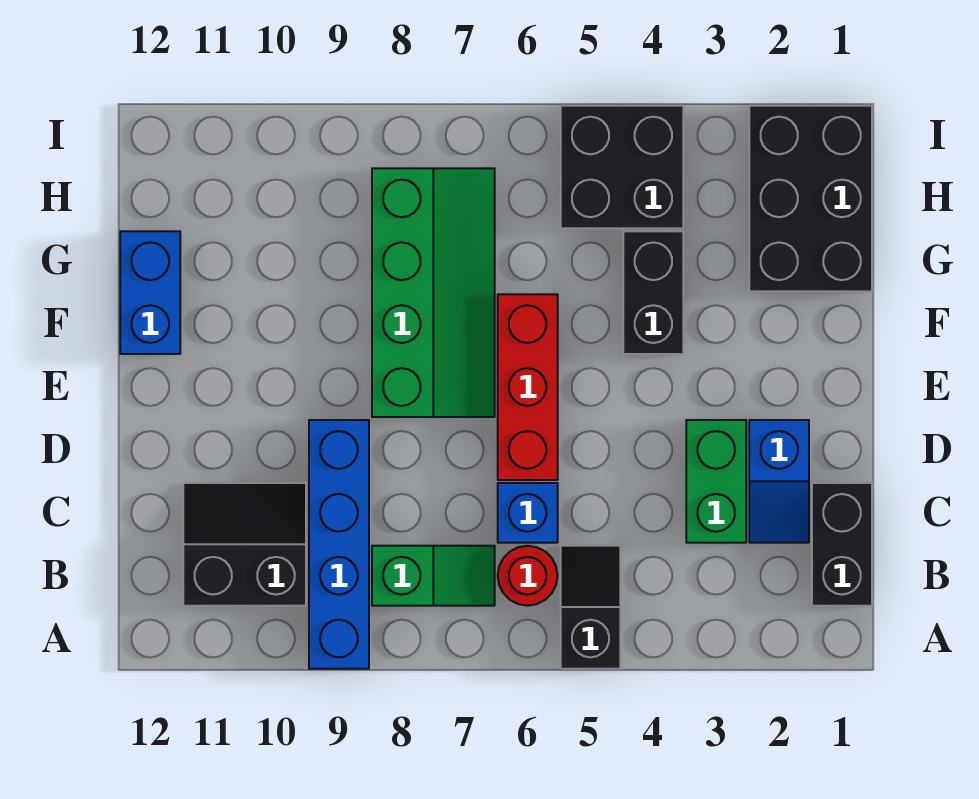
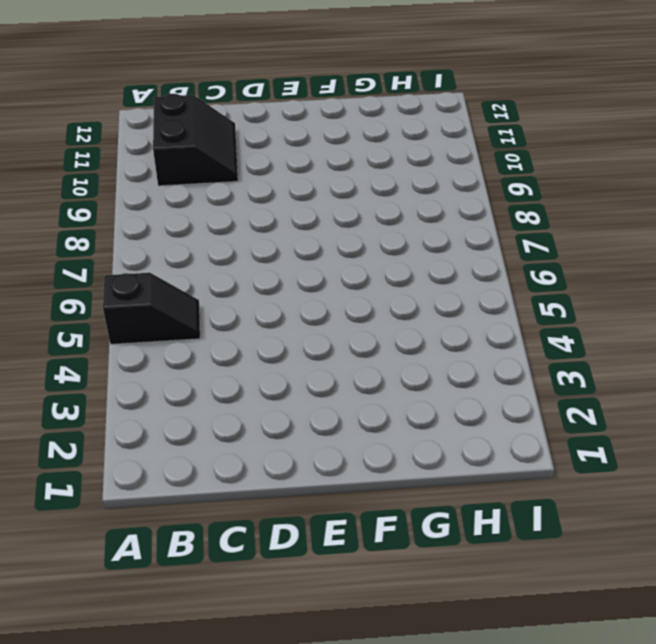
none -> blue brick A9:D9 level 1
none -> black brick B1:C1 level 1
none -> red round brick B6 level 1

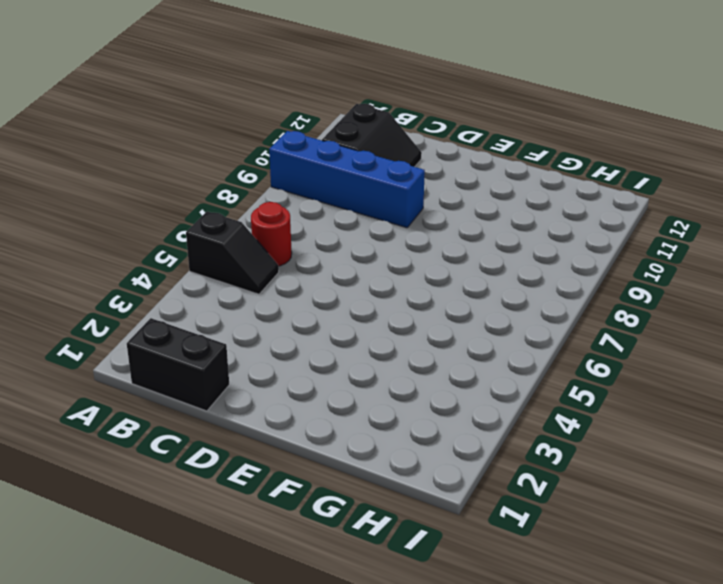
none -> green slope B7:B8 level 1 top 8
none -> blue slope C2:D2 level 1 top D
none -> green brick C3:D3 level 1

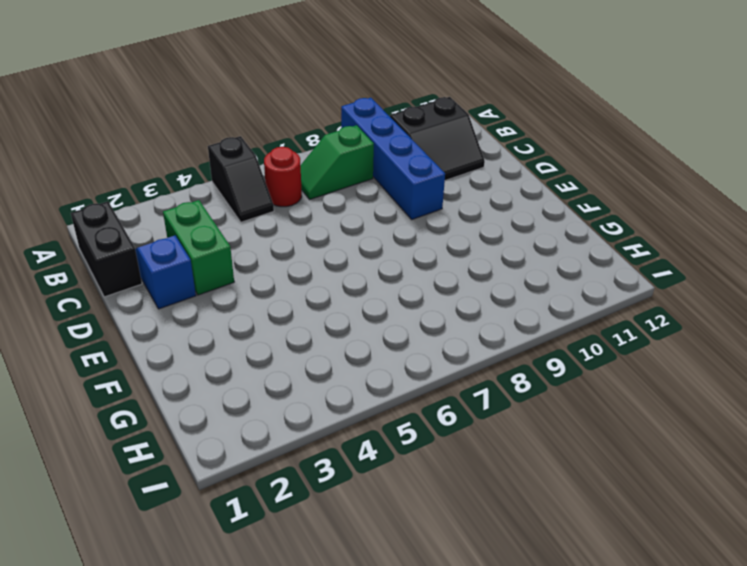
none -> blue brick C6 level 1
none -> red brick D6:F6 level 1
none -> green slope E7:H8 level 1 top 8

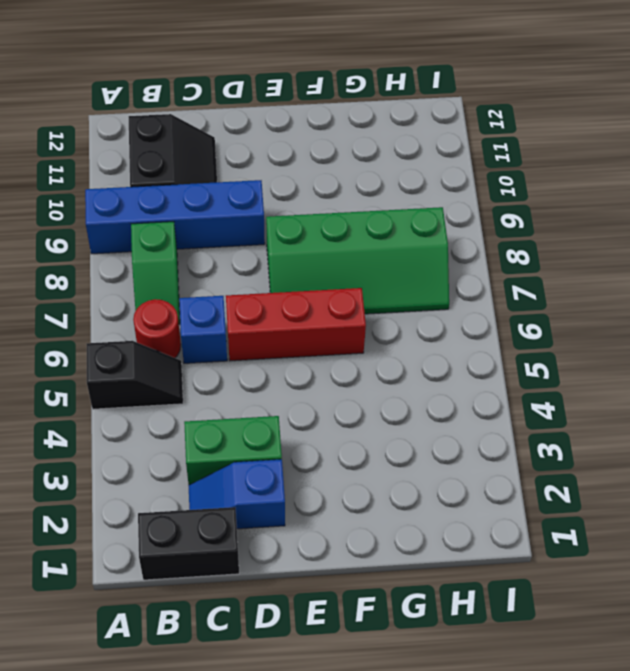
none -> black brick F4:G4 level 1
none -> blue brick F12:G12 level 1
none -> black brick G1:I2 level 1

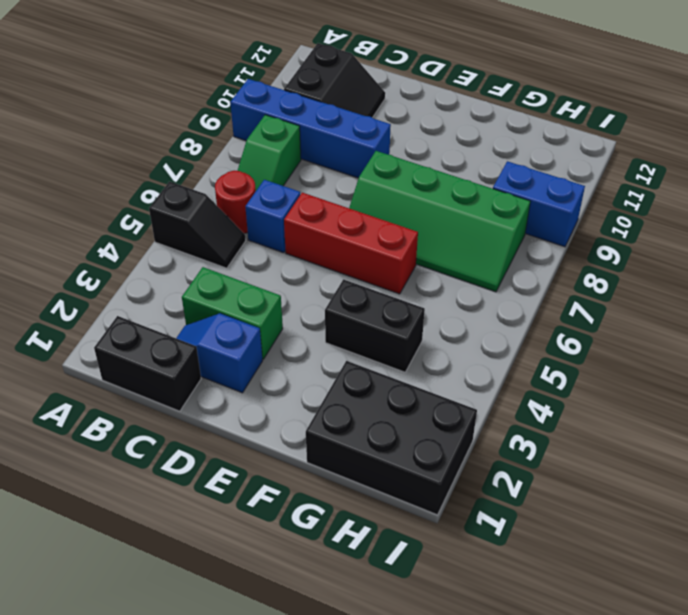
blue brick H9:I9 level 1 -> blue brick F12:G12 level 1
none -> black brick H4:I5 level 1

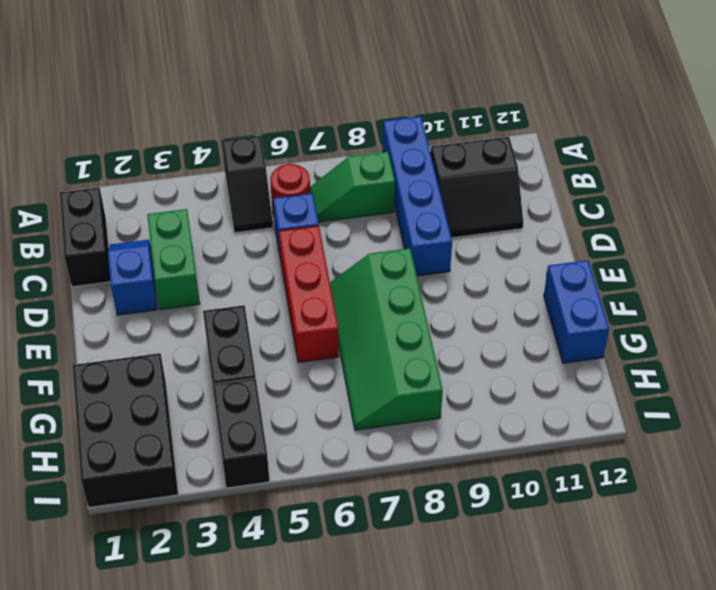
black brick H4:I4 level 1 -> black brick H4:I5 level 1

